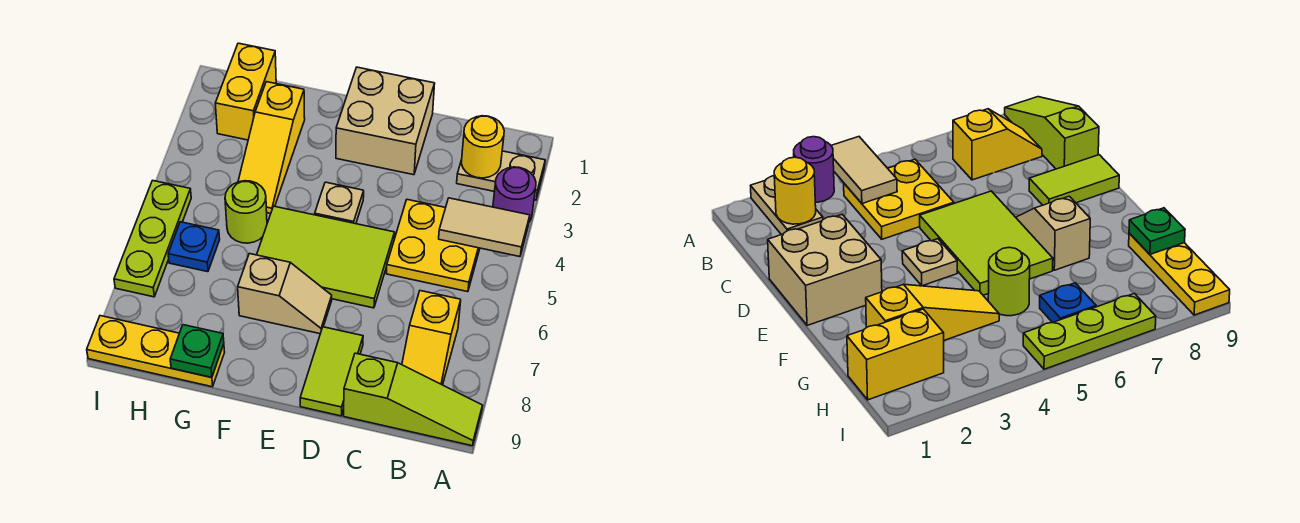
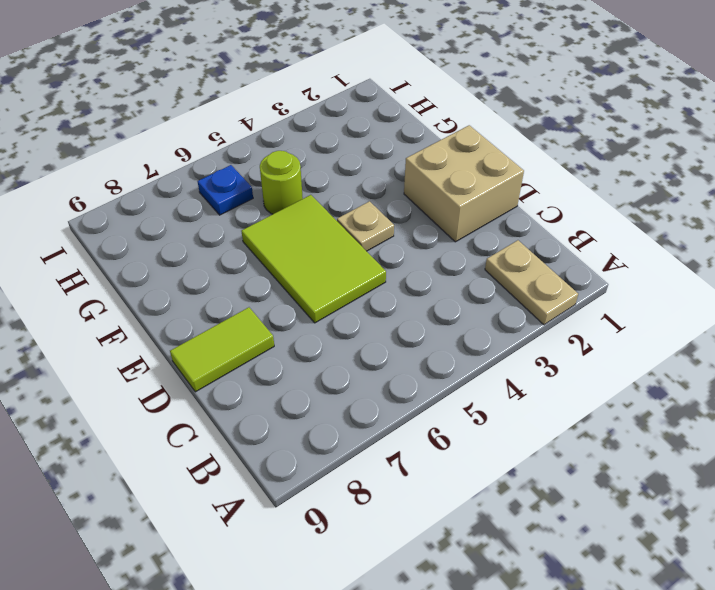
none -> purple round brick A3 level 1
none -> lime slope A9:C9 level 1 top C
none -> yellow plate B4:C5 level 1

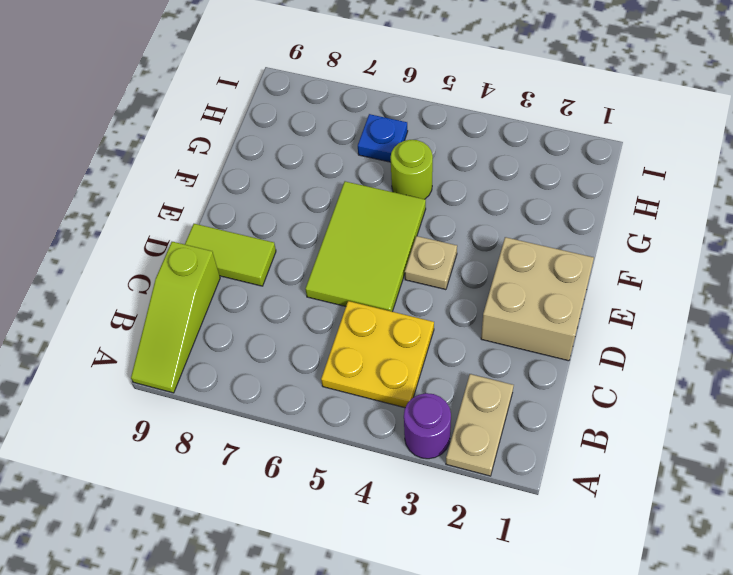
none -> yellow slope B7:B8 level 1 top 7
none -> tan slope E7:F7 level 1 top F
none -> yellow slope G2:G4 level 1 top 2

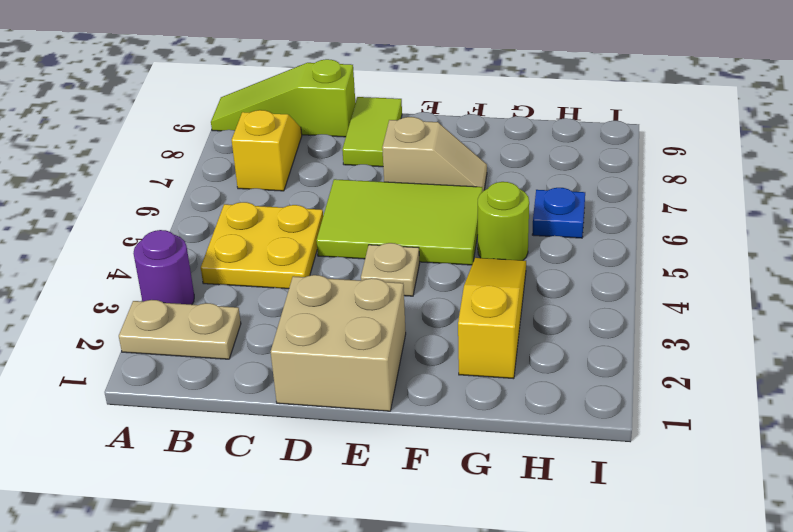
tan slope E7:F7 level 1 top E -> tan slope E7:F7 level 1 top F
none -> yellow plate G9:I9 level 1
none -> yellow brick H1:H2 level 1
none -> lime plate I5:I7 level 1

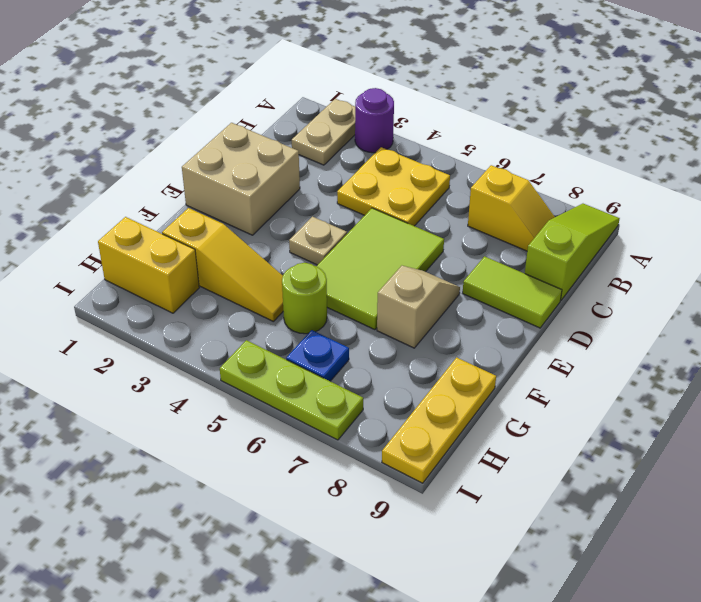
none -> tan tile A4:B4 level 2
none -> yellow round brick B2 level 2
none -> green plate G9 level 2

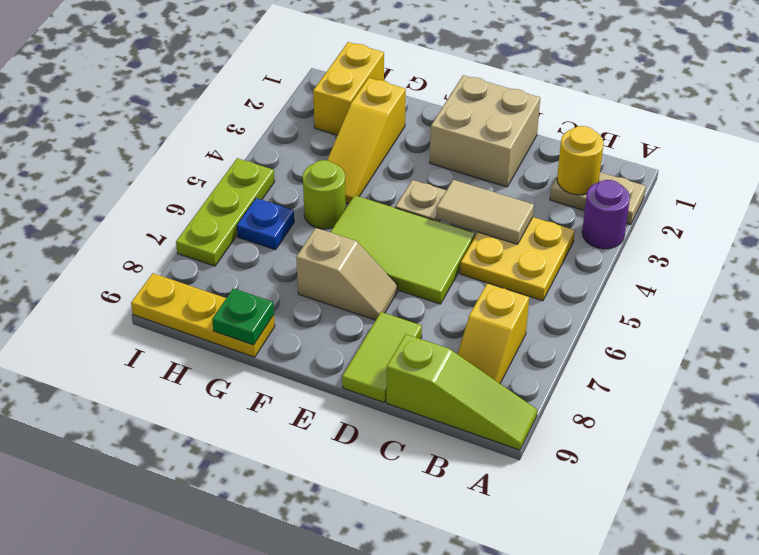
tan tile C4:D4 level 2 -> tan tile A4:B4 level 2

